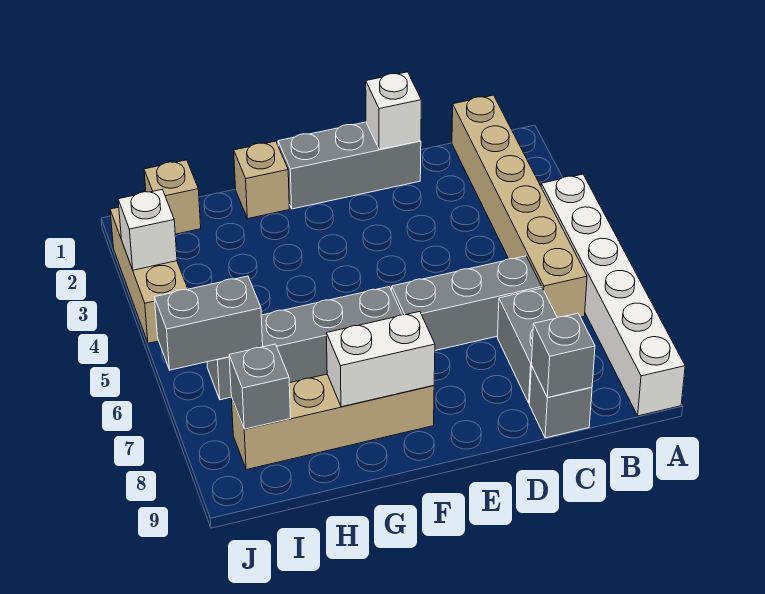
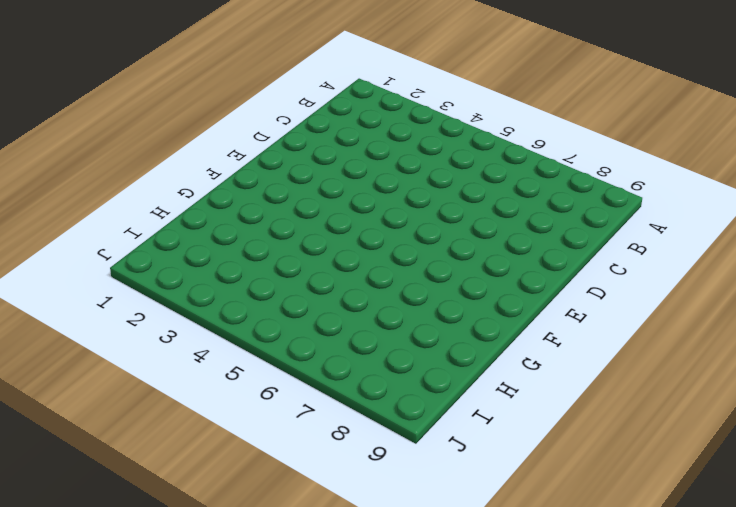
none -> white brick A4:A9 level 1
none -> tan brick B1:B6 level 1
none -> grey brick C6:E6 level 1

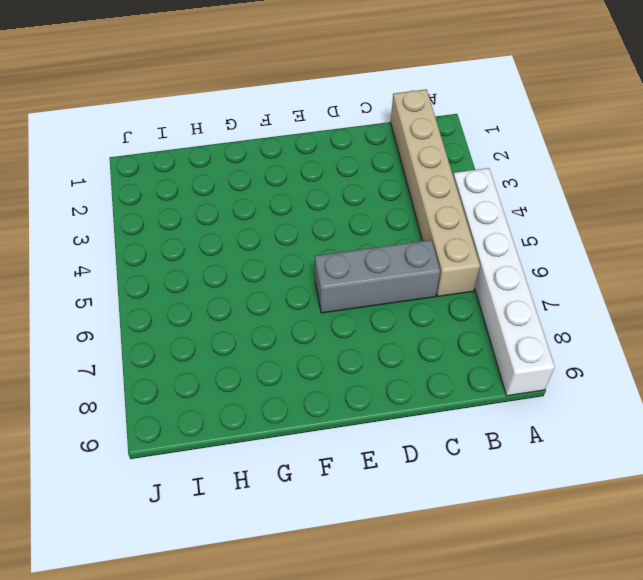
none -> grey brick C7:C8 level 1
none -> grey brick C9 level 1
none -> grey brick D1:F1 level 1

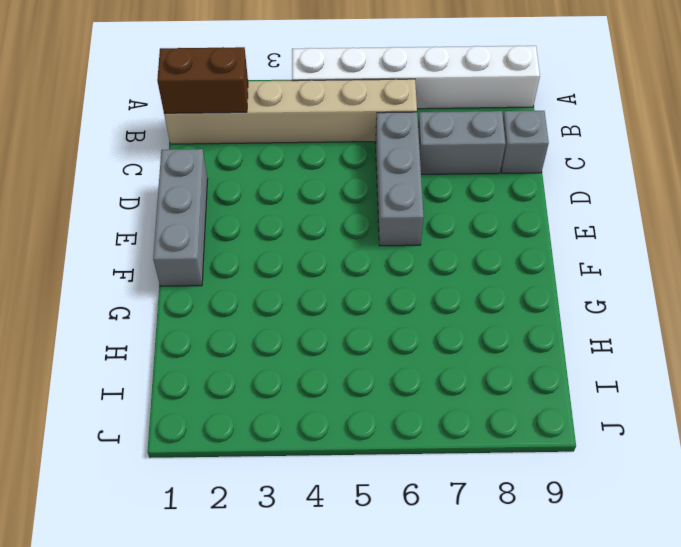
brown brick B1:B2 level 2 -> none
none -> grey brick F6:I6 level 1
none -> tan brick F8:I8 level 1
none -> tan brick G1 level 1

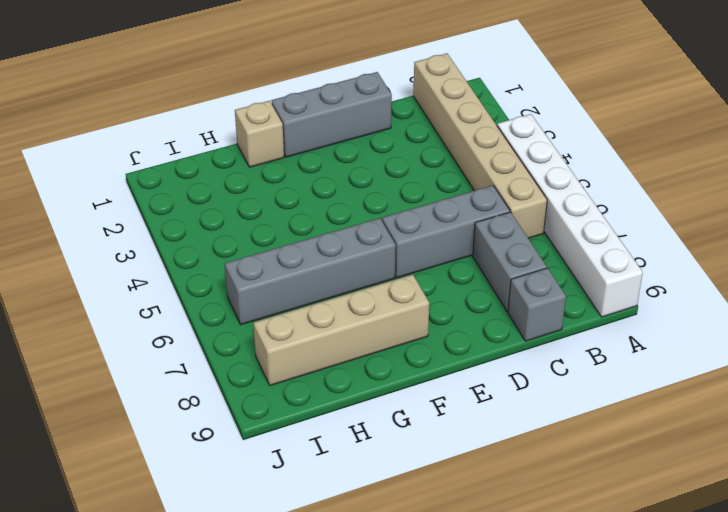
none -> tan brick I1 level 1
none -> tan brick J2:J4 level 1
none -> grey brick C9 level 2

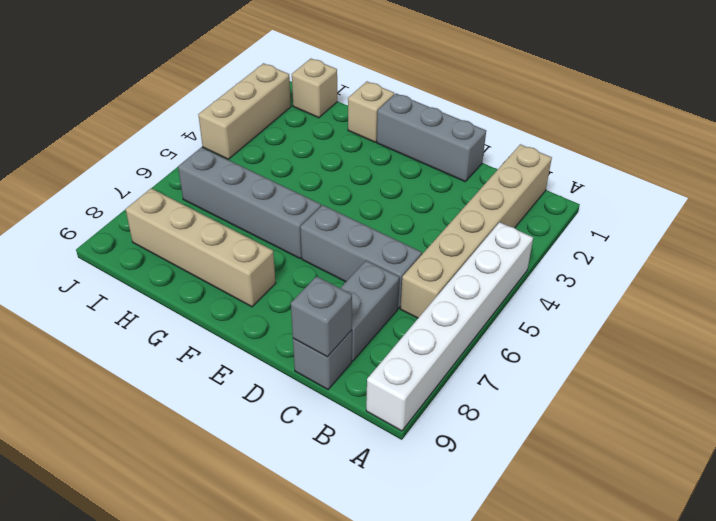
none -> white brick D1 level 2
none -> white brick F8:G8 level 2
none -> grey brick I6:J6 level 2

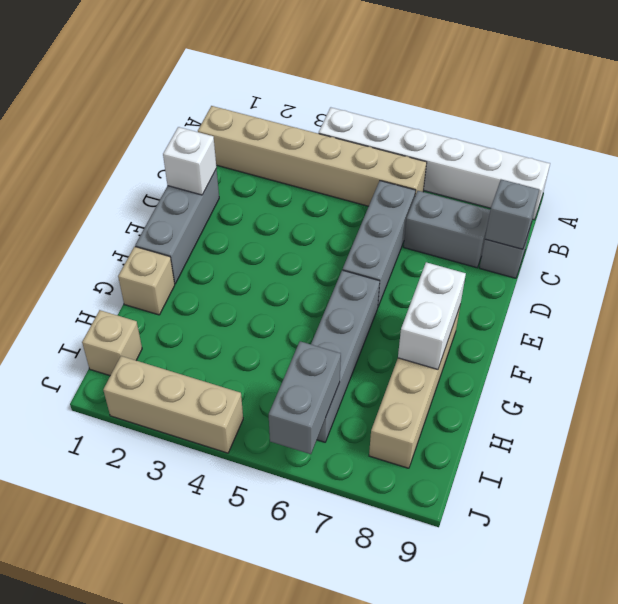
none -> grey brick I8 level 2
none -> white brick J3 level 2

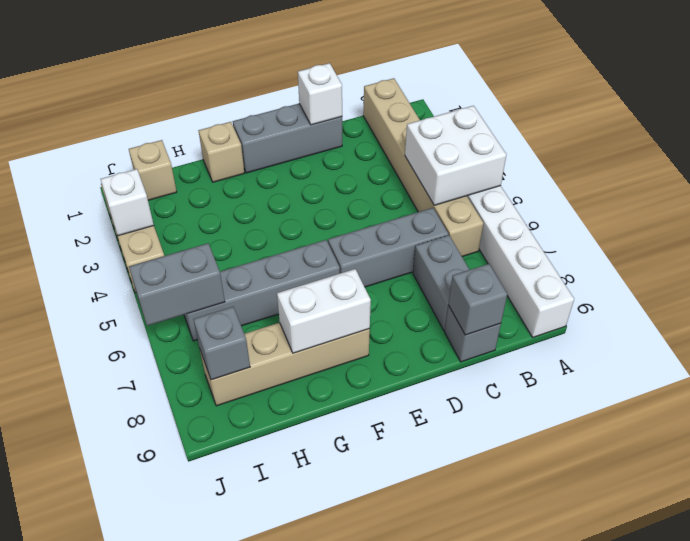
white brick A4:B5 level 2 -> none

